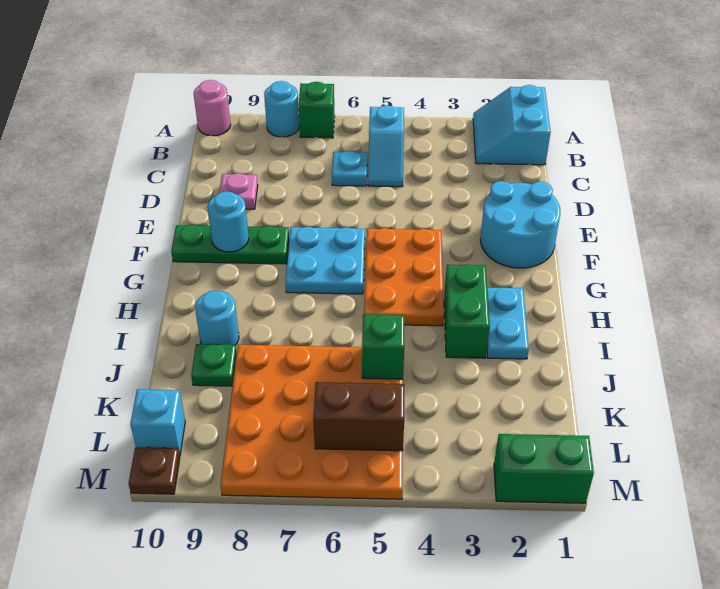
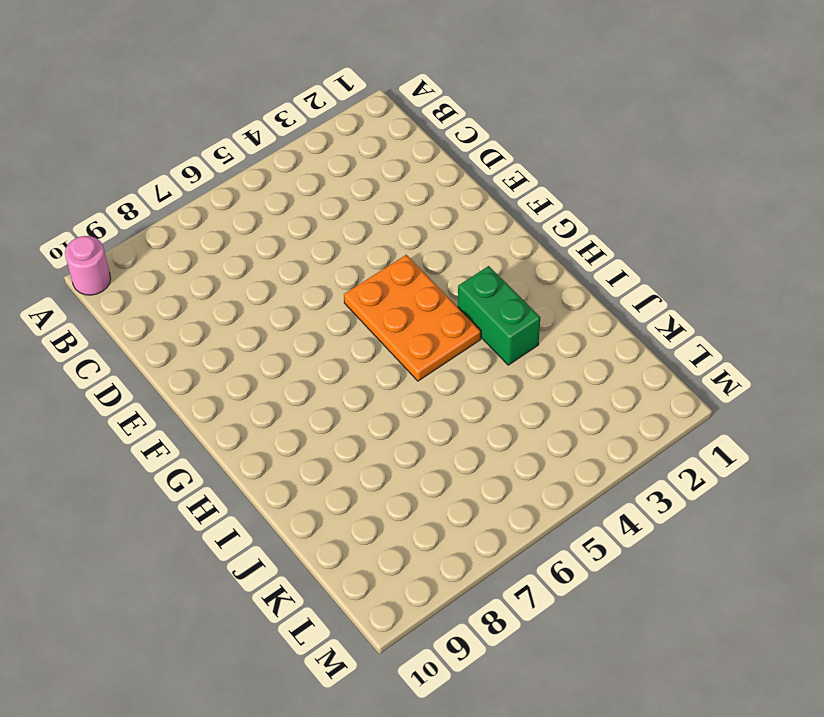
none -> cyan slope A1:B2 level 1 top 1
none -> green brick A7 level 1
none -> cyan round brick A8 level 1

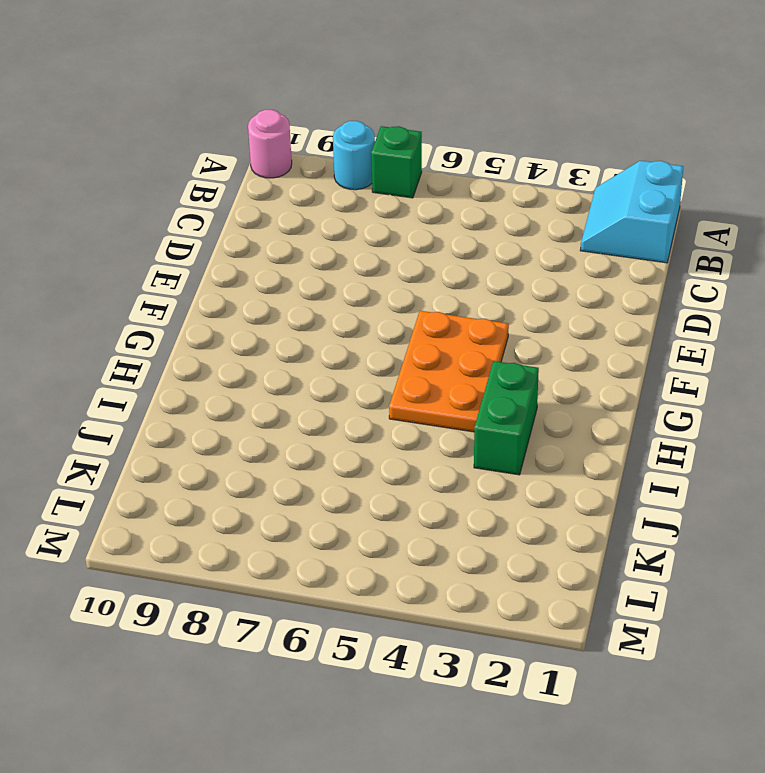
none -> cyan slope B5:C5 level 1 top B
none -> cyan plate C6 level 1
none -> pink plate D9 level 1

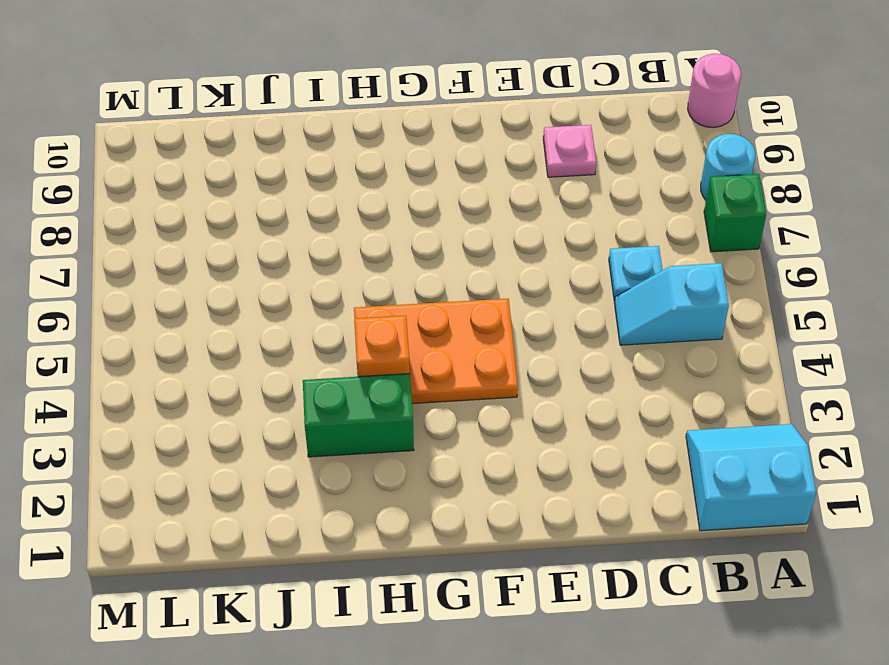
orange brick H4 level 2 -> none
none -> cyan round brick E1:F2 level 1
none -> cyan plate F6:G7 level 1
none -> green plate F8:F10 level 1

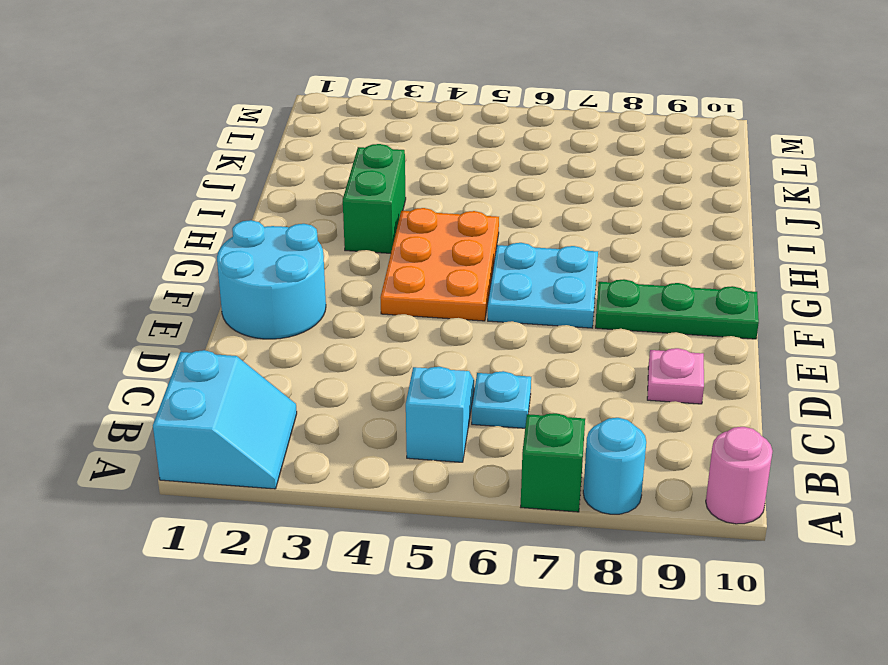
none -> cyan plate H2:I2 level 1
none -> cyan round brick I9 level 1
none -> orange plate J5:M8 level 1

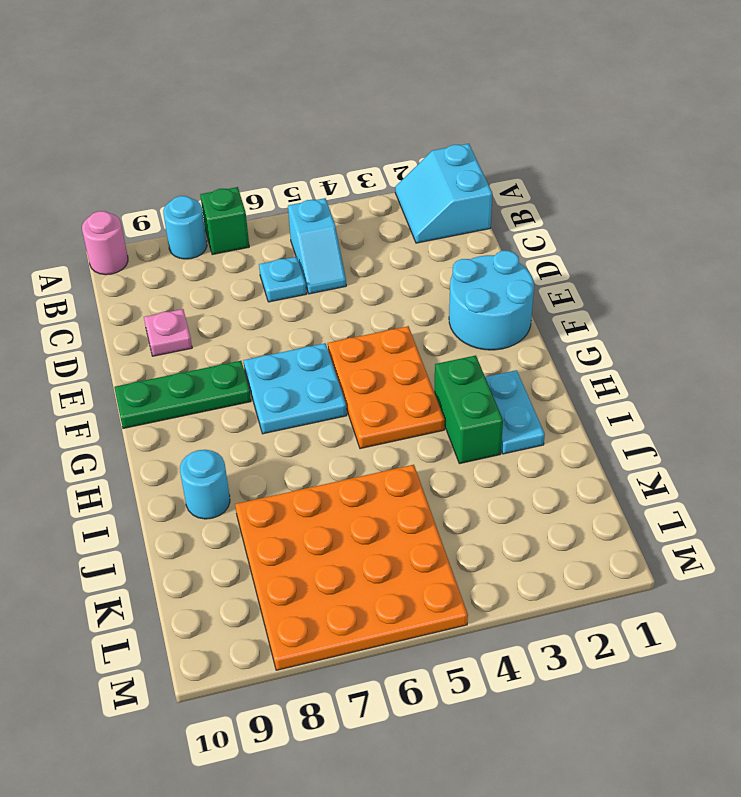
none -> green plate J9 level 1
none -> cyan brick L10 level 1
none -> green brick M1:M2 level 1

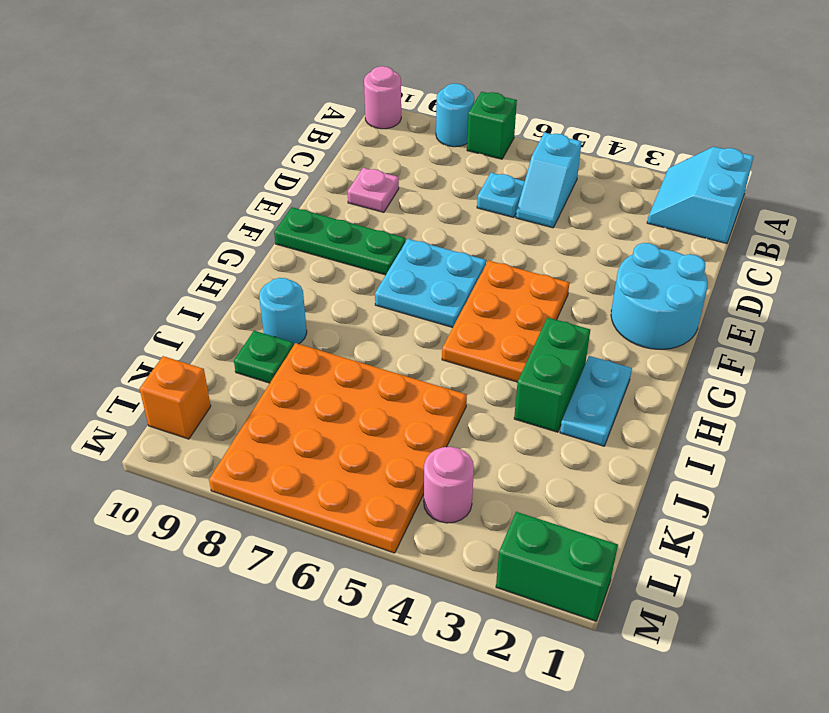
pink round brick L4 level 1 -> none
orange brick L10 level 1 -> cyan brick L10 level 1
none -> brown plate M10 level 1
none -> cyan round brick F9 level 2
none -> green brick J5 level 2

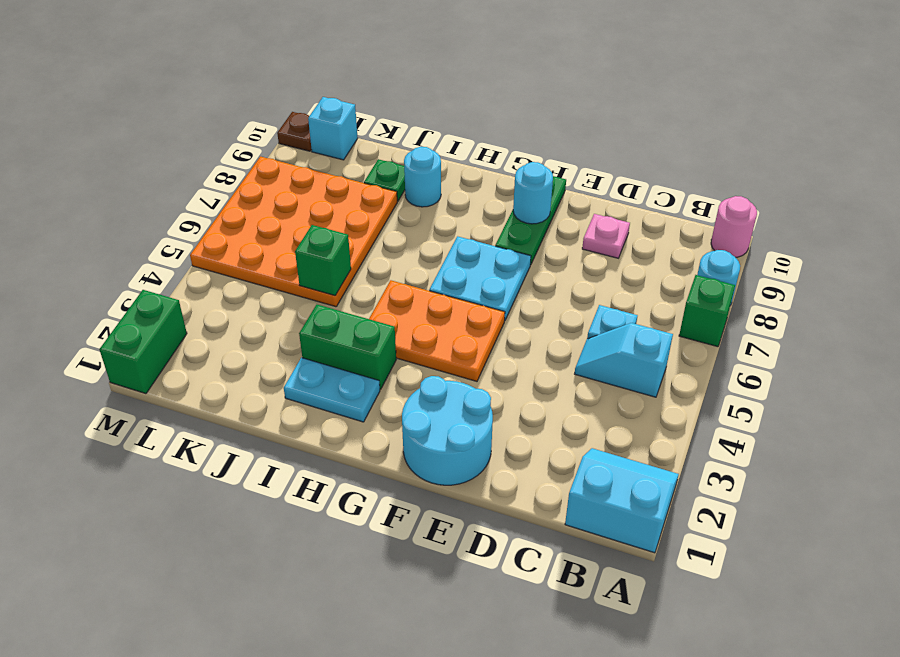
none -> brown brick L5:L6 level 2

